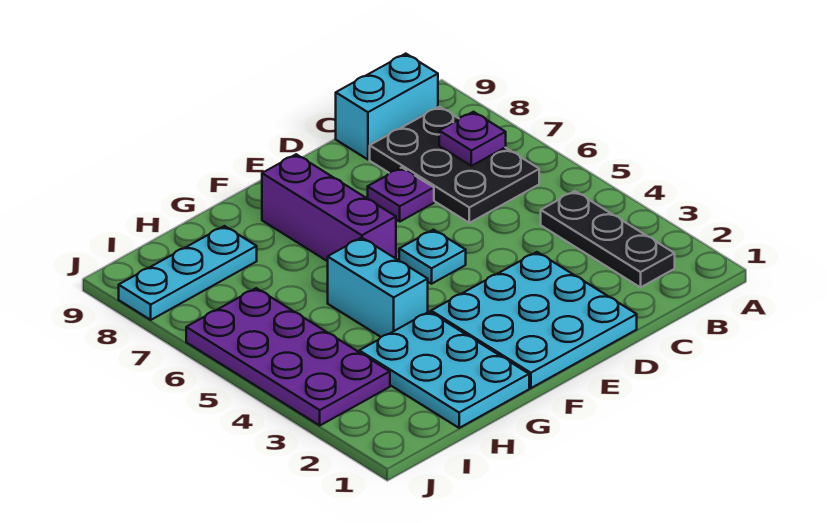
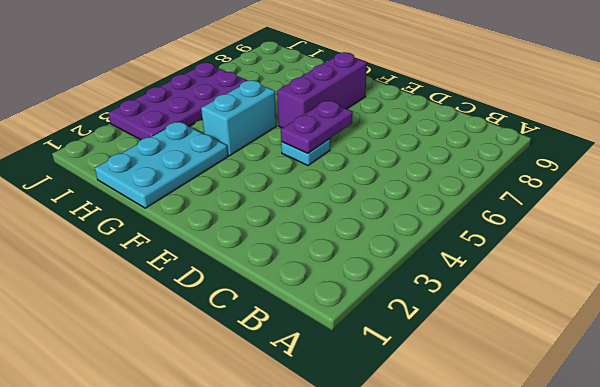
purple plate E5:E6 level 2 -> none
none -> black plate B2:B4 level 1
none -> black plate B6:C8 level 1
none -> cyan brick B9:C9 level 1

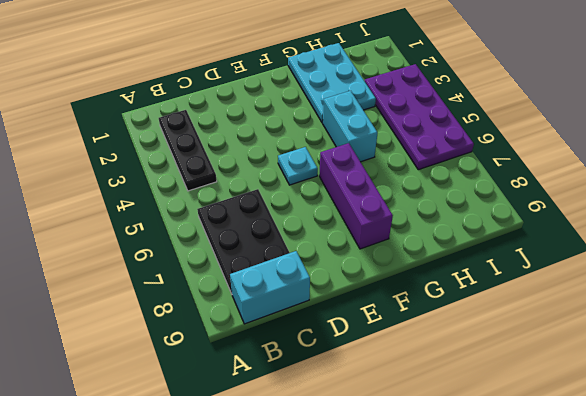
none -> cyan plate D1:F3 level 1
none -> purple plate D7 level 1
none -> cyan plate H8:J8 level 1

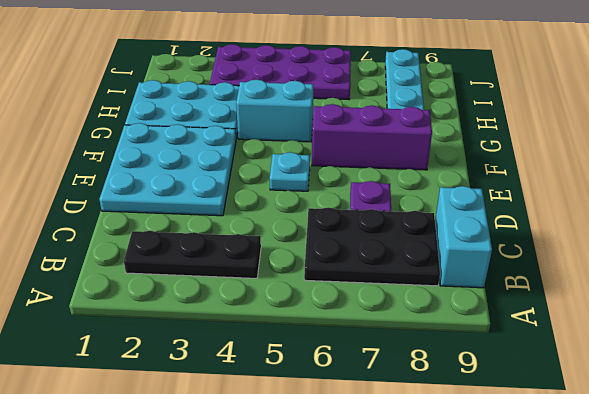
none -> purple plate B7 level 2

